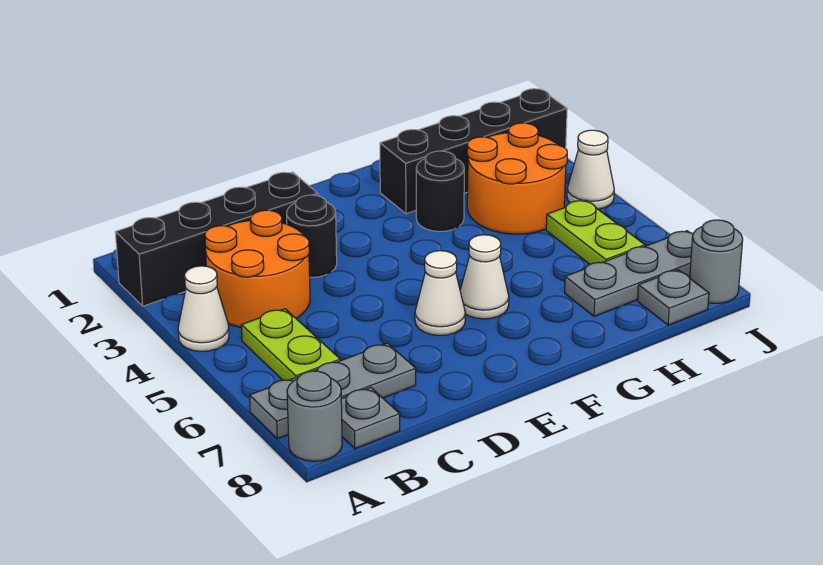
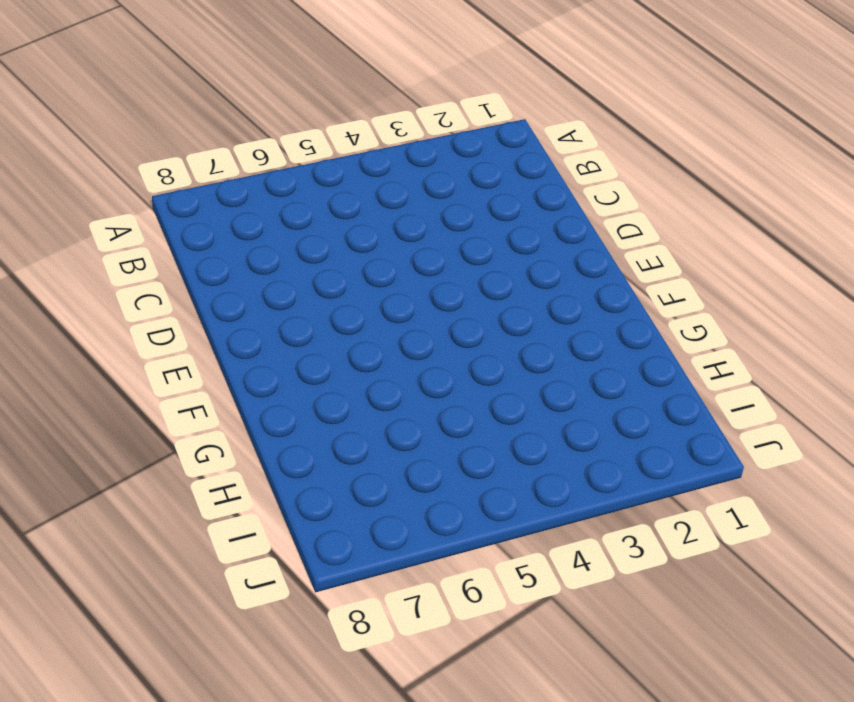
none -> black brick A2:D2 level 1
none -> white cone A4 level 1
none -> grey plate A7:C7 level 1

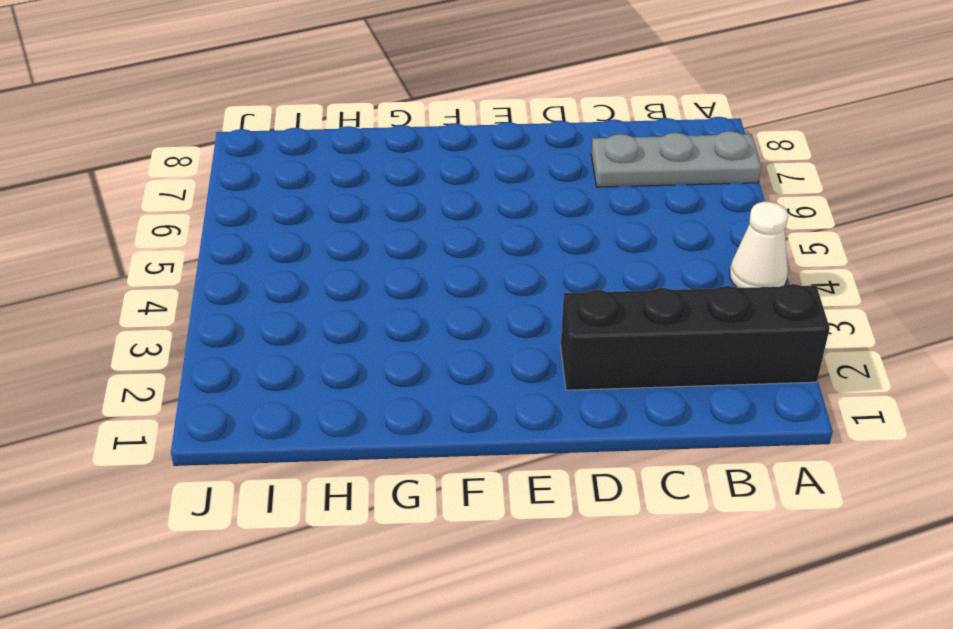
none -> grey round brick A8 level 1
none -> orange round brick B3:C4 level 1
none -> lime plate B5:B6 level 1

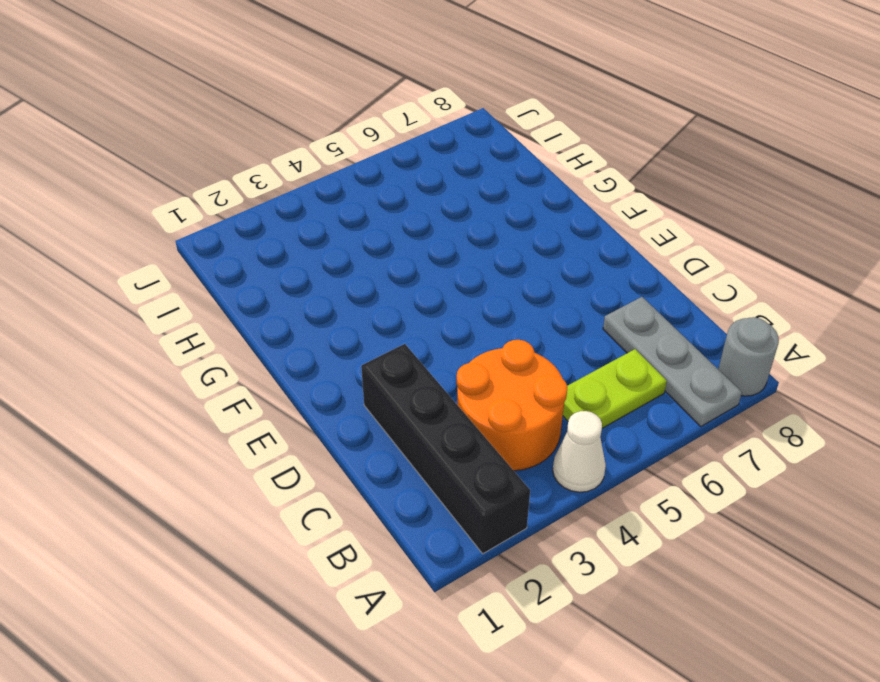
none -> grey plate B8 level 1
none -> black round brick D3 level 1
none -> white cone E6 level 1

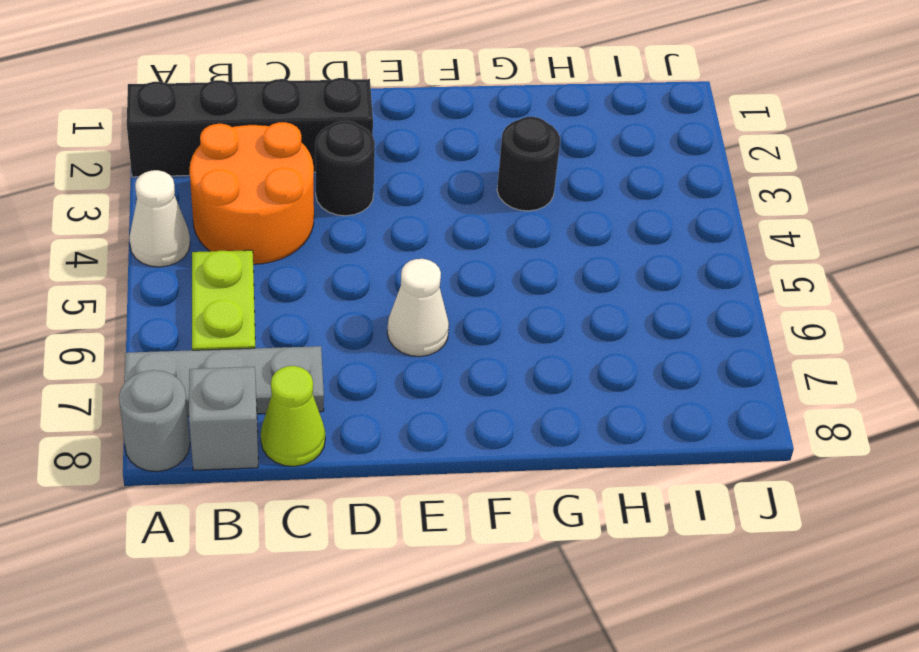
grey brick B8 level 1 -> grey plate B8 level 1
lime cone C8 level 1 -> none
none -> white cone F6 level 1
none -> black brick G2:J2 level 1
none -> orange round brick H3:I4 level 1

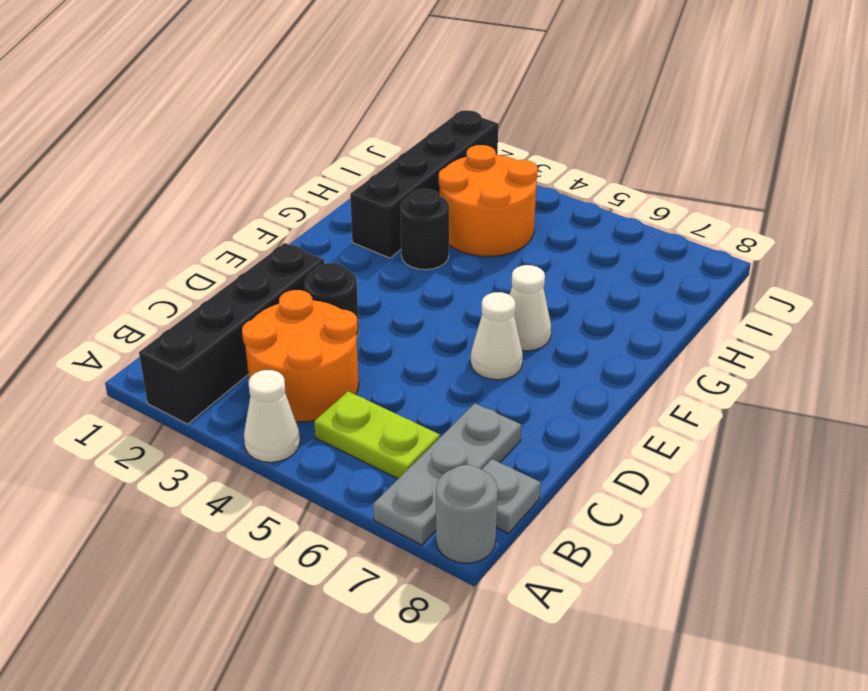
none -> grey plate H7:J7 level 1
none -> lime plate I5:I6 level 1
none -> grey plate I8 level 1

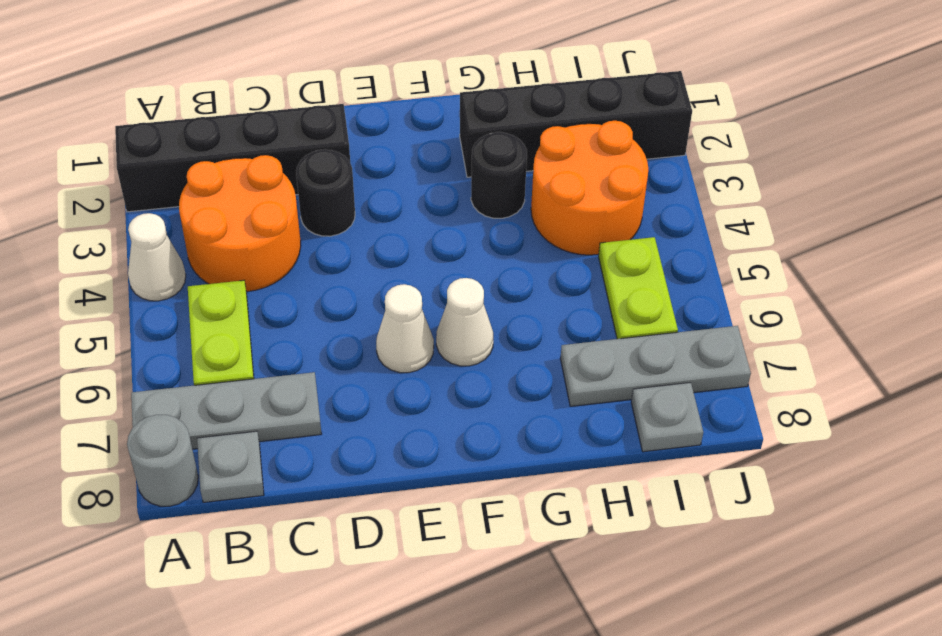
none -> white cone J4 level 1
none -> grey round brick J8 level 1

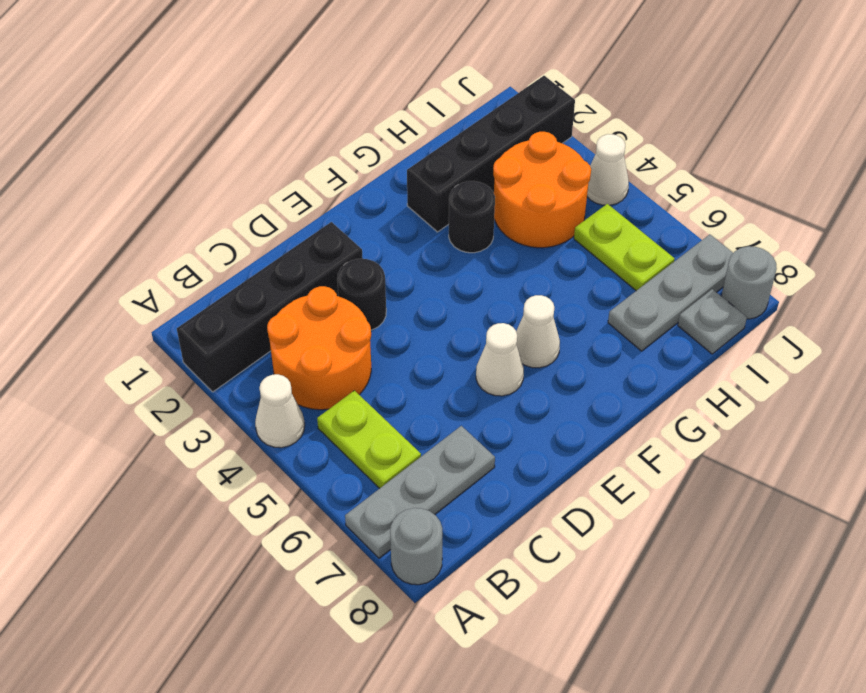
none -> grey plate B8 level 1

